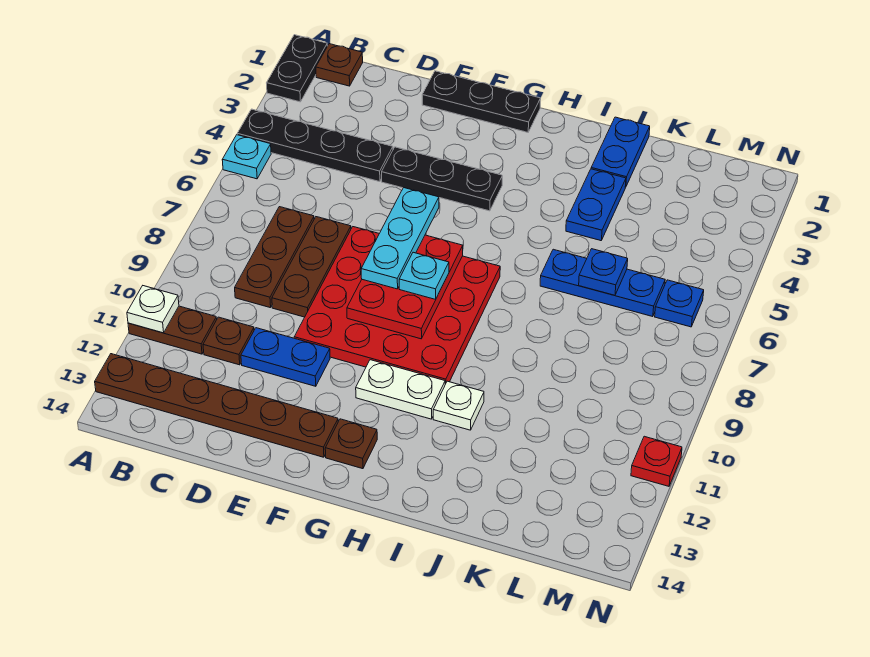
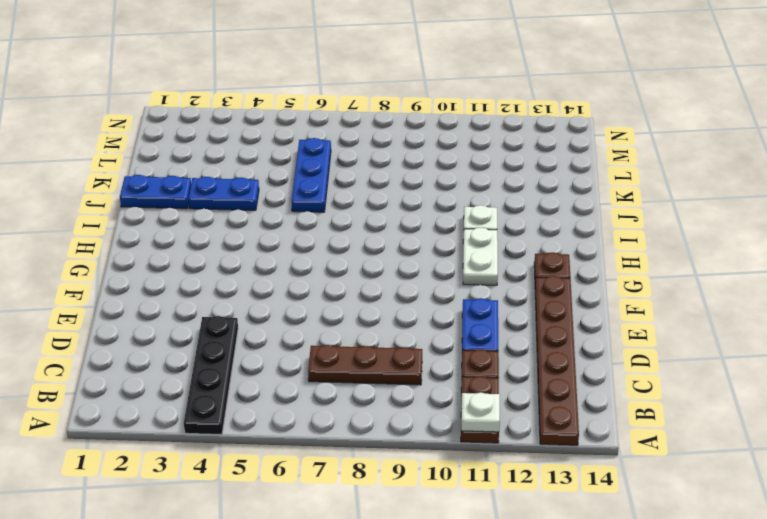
none -> black plate A1:A2 level 1
none -> cyan plate A5 level 1
none -> brown plate B1 level 1

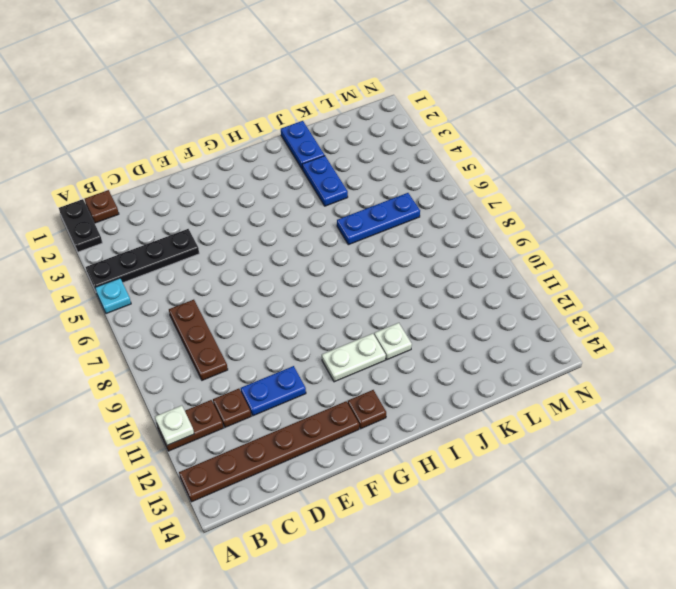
none -> brown plate D7:D9 level 1
none -> black plate E1:G1 level 1
none -> black plate E4:G4 level 1

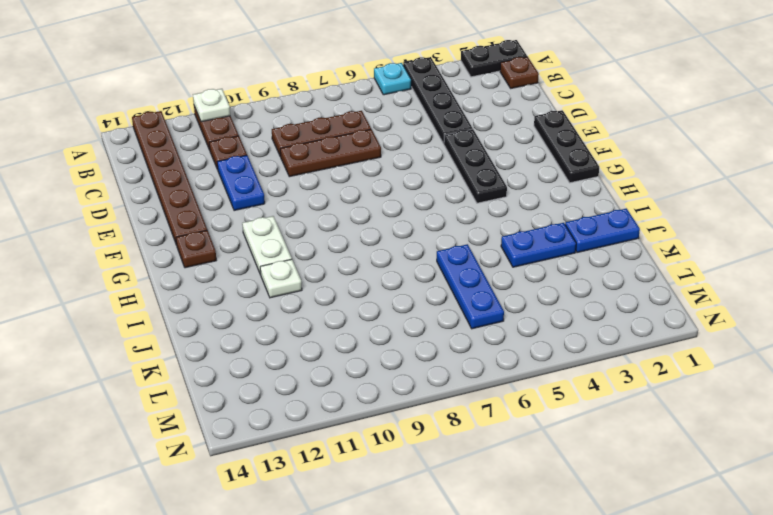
none -> red plate E7:H10 level 1
none -> blue plate M6 level 1
none -> red plate N11 level 1

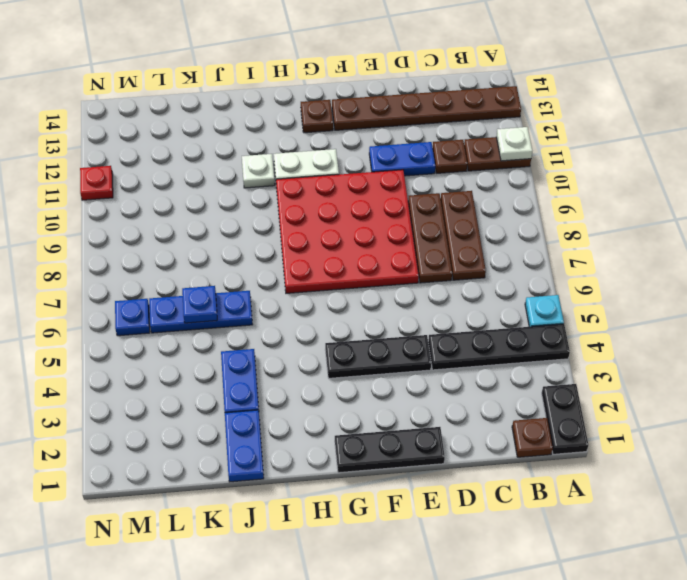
none -> red plate F7:G9 level 2
none -> cyan plate F6:F8 level 3
none -> cyan plate G8 level 3

